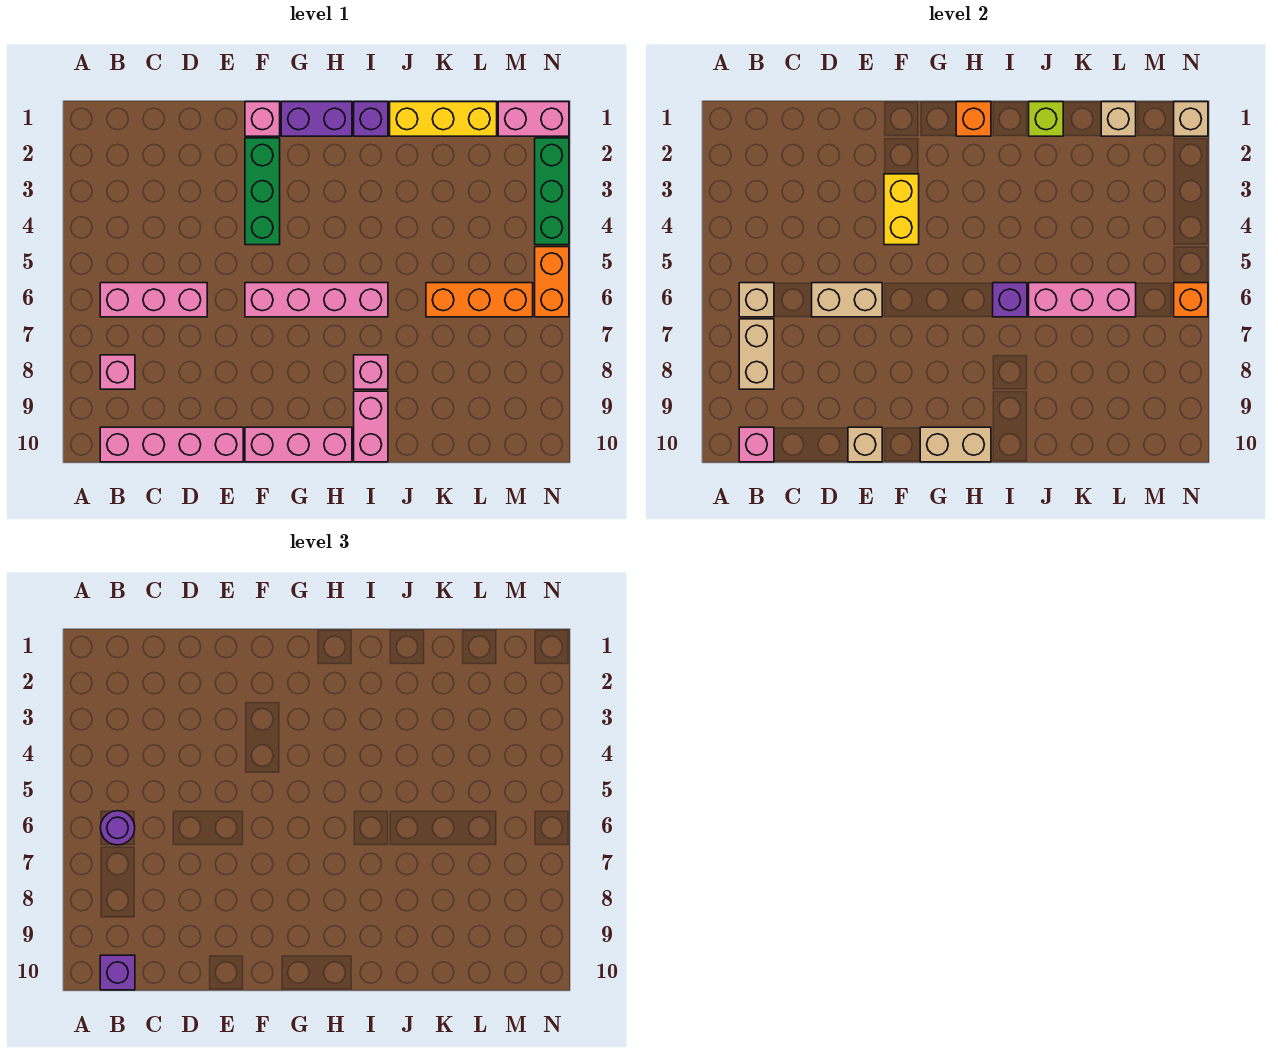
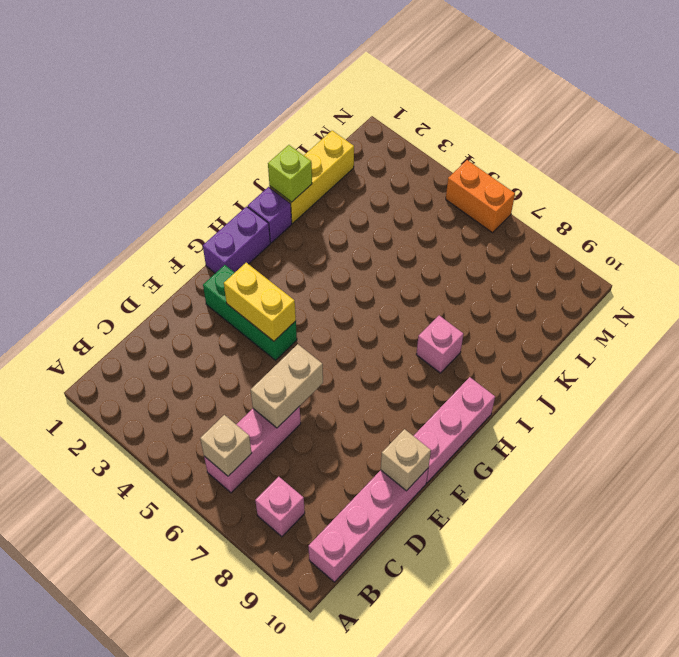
none -> pink brick F1 level 1
none -> pink brick F6:I6 level 1
none -> pink brick I9:I10 level 1
none -> orange brick K6:M6 level 1

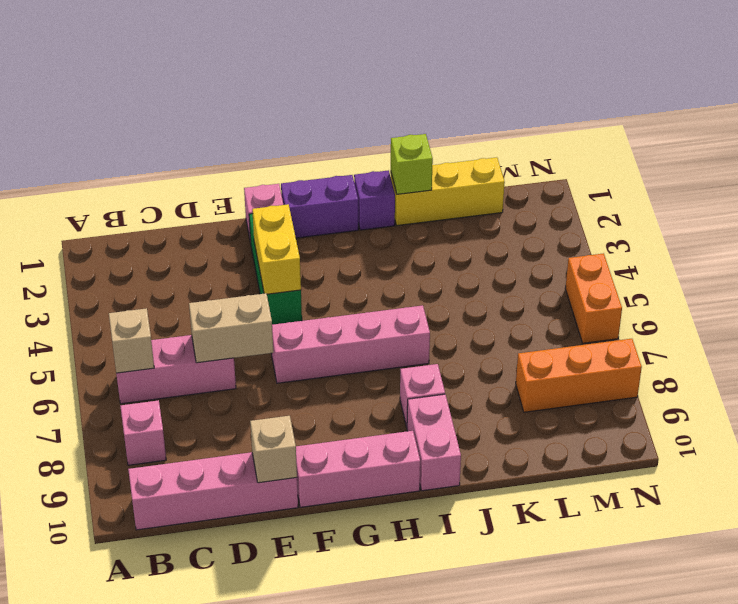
orange brick L8:N8 level 1 -> orange brick K6:M6 level 1
none -> pink brick M1:N1 level 1
none -> green brick N2:N4 level 1
none -> tan brick B7:B8 level 2
none -> pink brick B10 level 2

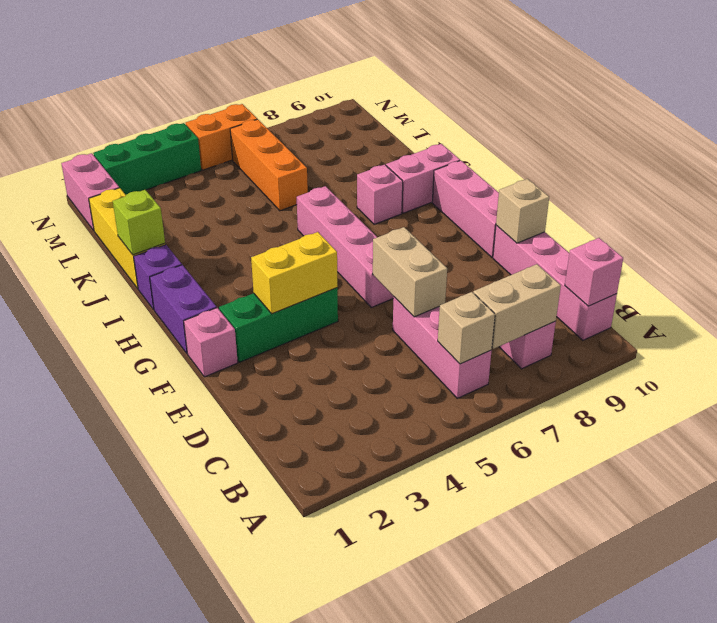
none -> tan brick G10:H10 level 2
none -> orange brick H1 level 2
none -> purple brick I6 level 2
none -> pink brick J6:L6 level 2

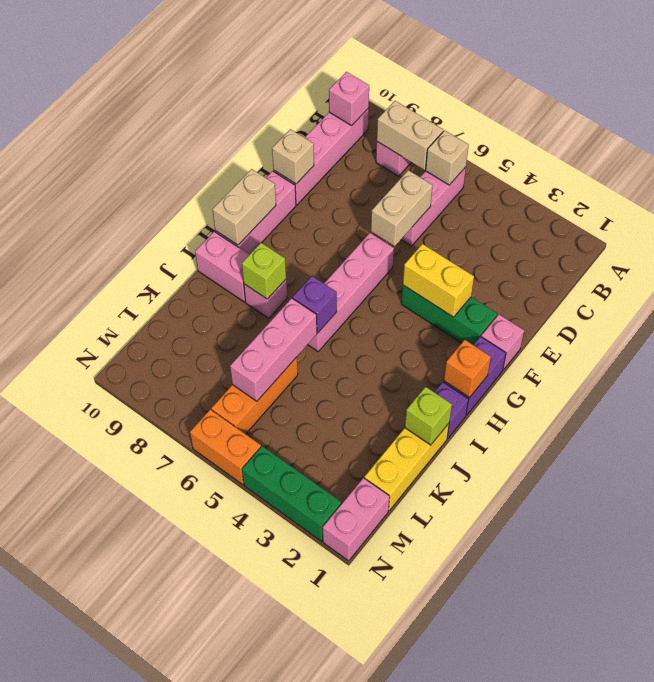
lime brick I8 level 2 -> none
none -> tan brick L1 level 2
none -> tan brick N1 level 2
none -> orange brick N6 level 2
none -> purple round brick B6 level 3

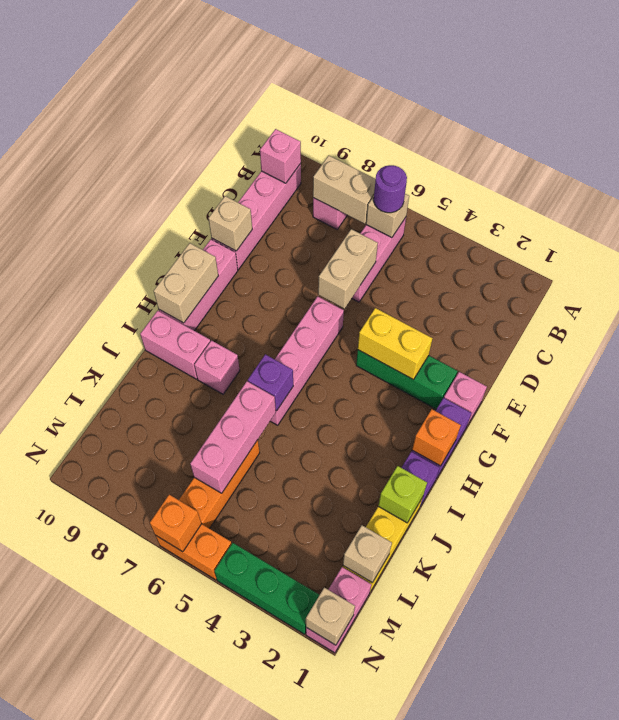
none -> purple brick B10 level 3

